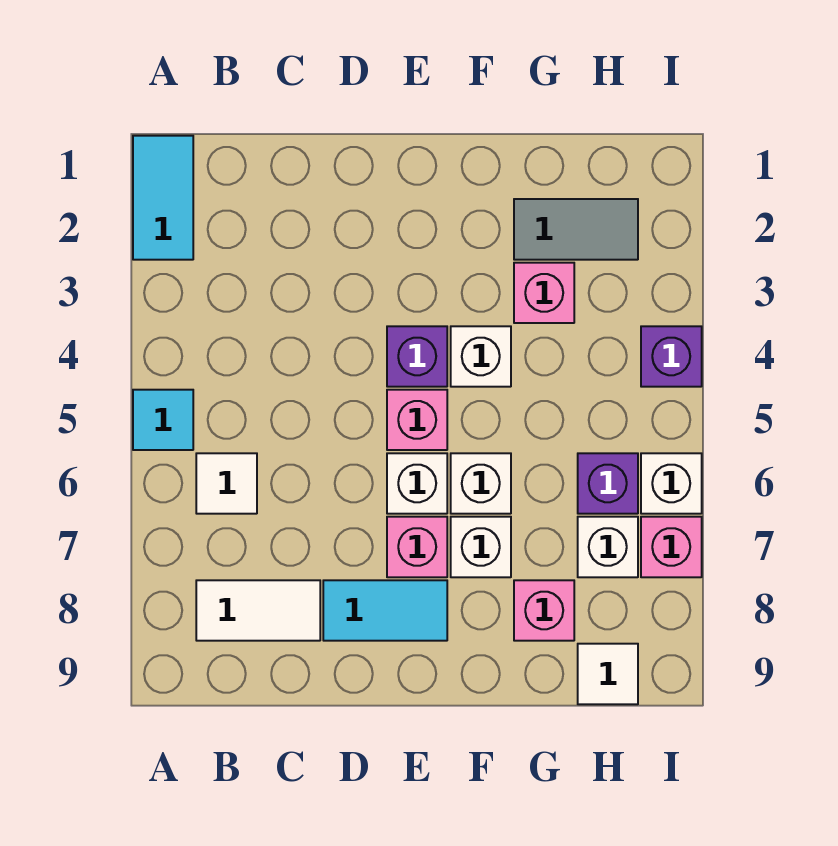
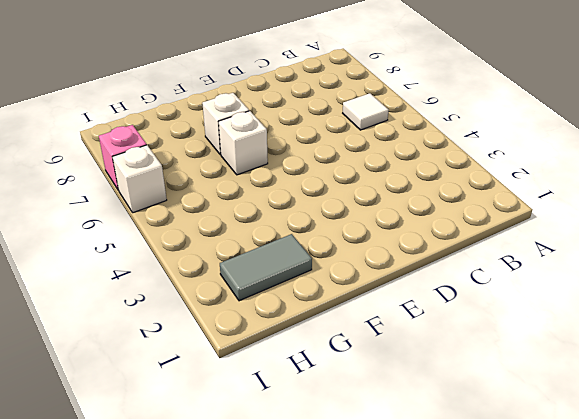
none -> cyan tile A1:A2 level 1
none -> cyan tile A5 level 1
none -> white tile B8:C8 level 1

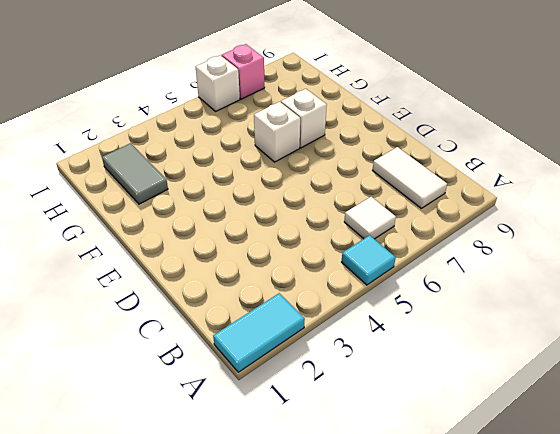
none -> cyan tile D8:E8 level 1
none -> purple brick E4 level 1
none -> pink brick E5 level 1

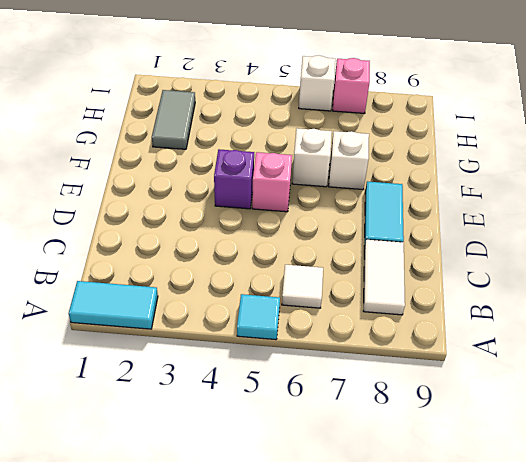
none -> white brick E6 level 1
none -> pink brick E7 level 1
none -> white brick F4 level 1

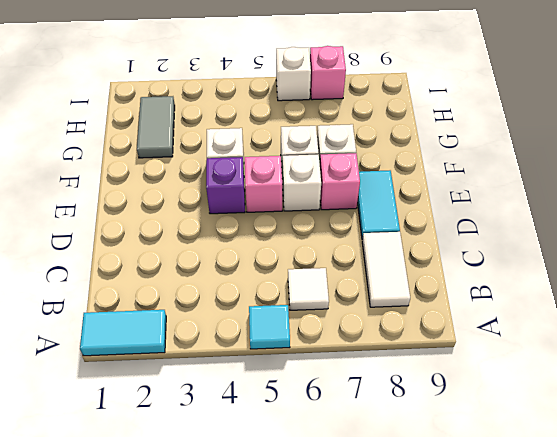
none -> pink brick G3 level 1
none -> pink brick G8 level 1
none -> purple brick H6 level 1

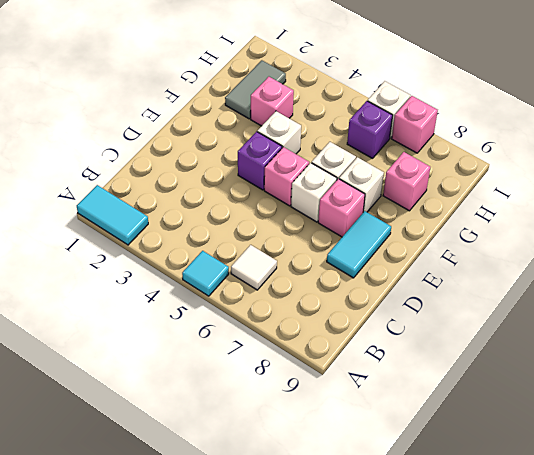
none -> white tile B8:C8 level 1
none -> white brick H7 level 1
none -> white tile H9 level 1

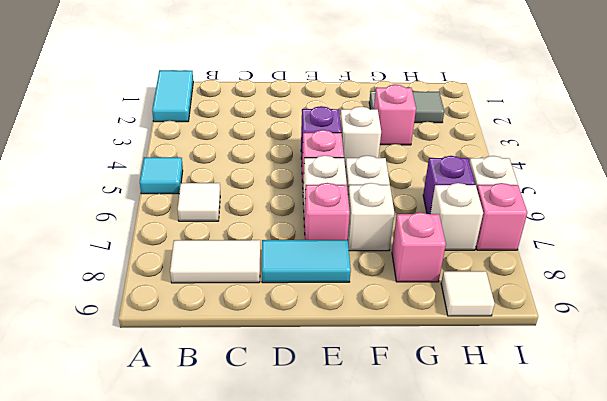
none -> purple brick I4 level 1

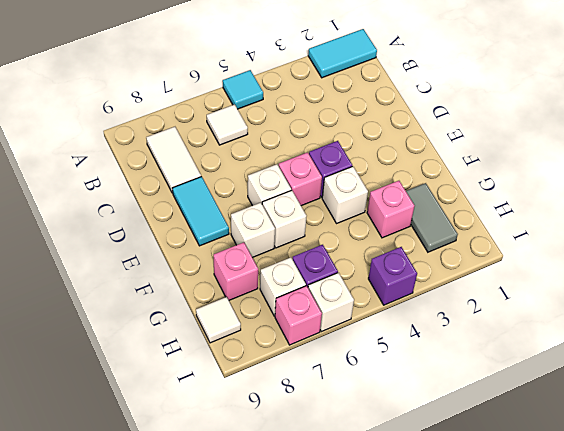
none -> pink brick E7 level 1

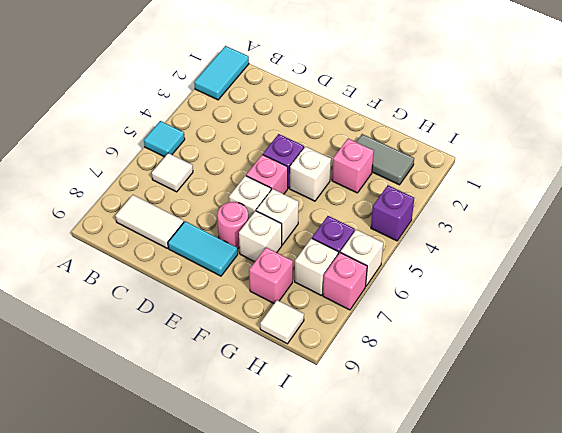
pink round brick E7 level 1 -> pink brick E7 level 1

